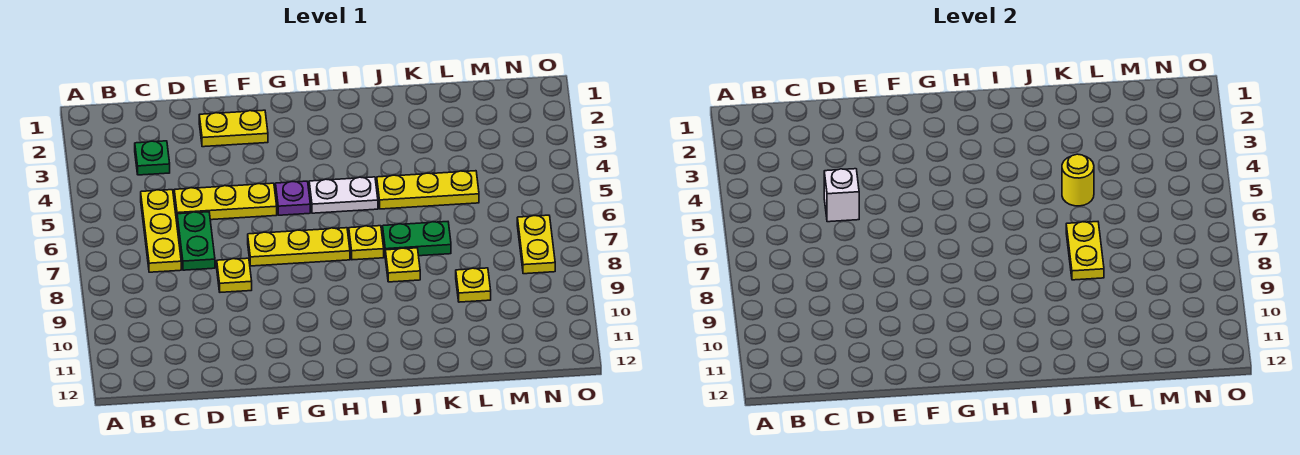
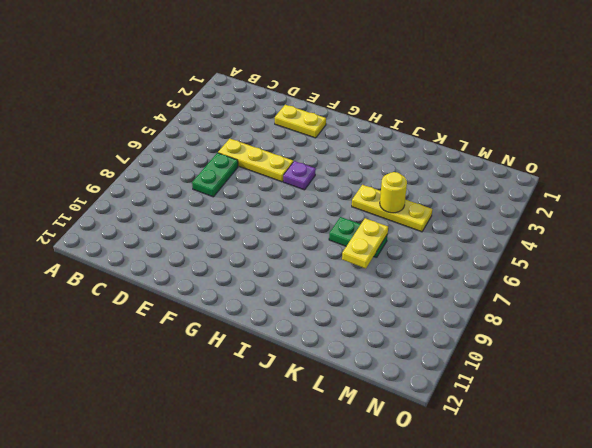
none -> green plate C3 level 1
none -> yellow plate C5:C7 level 1
none -> yellow plate E8 level 1

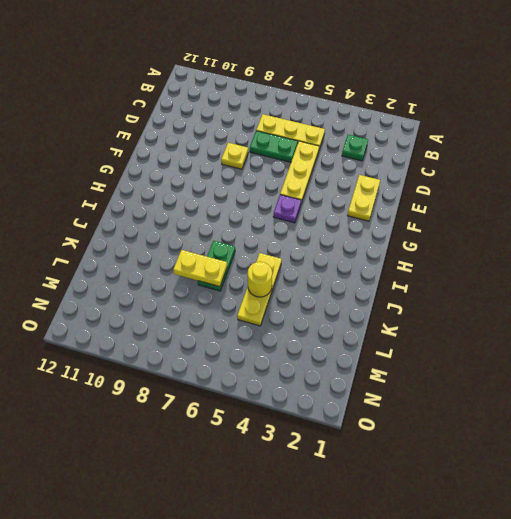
none -> yellow plate F7:H7 level 1
none -> white plate H5:I5 level 1
none -> yellow plate I7 level 1

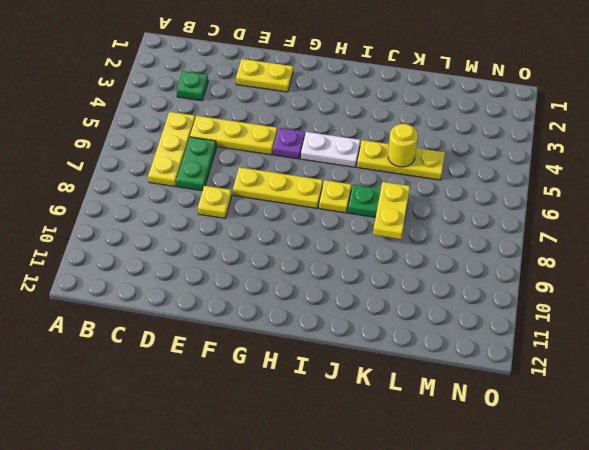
none -> yellow plate J8 level 1
none -> yellow plate L9 level 1
none -> yellow plate N7:N8 level 1

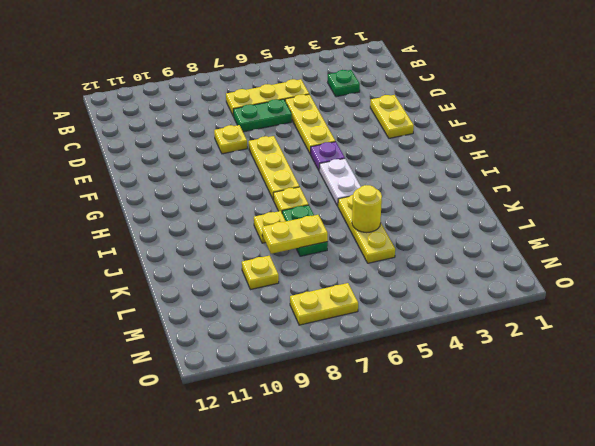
none -> white brick D5 level 2

